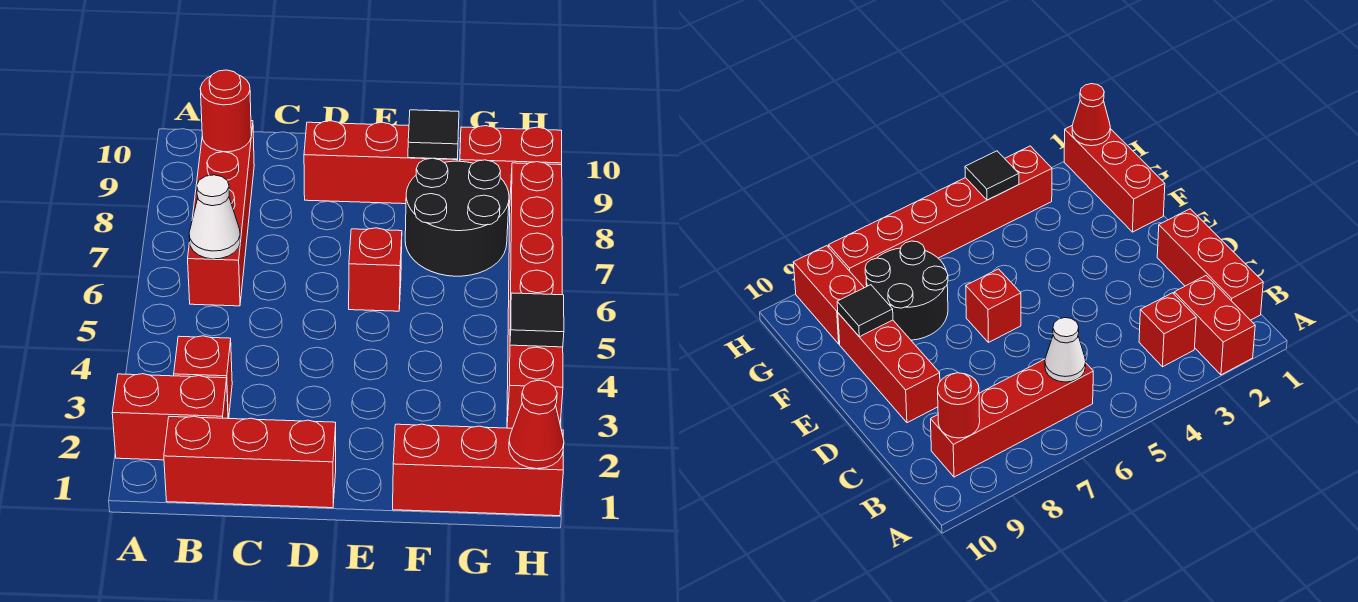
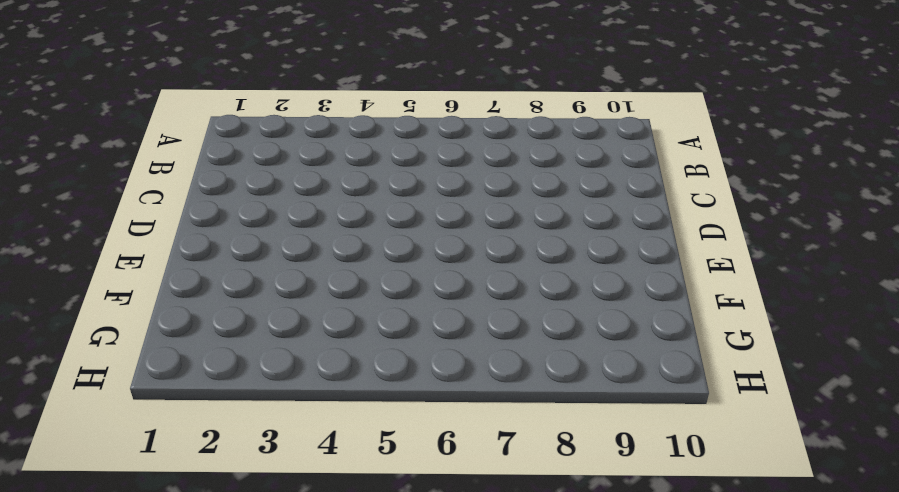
none -> red brick A2:B2 level 1
none -> red brick B1:D1 level 1
none -> red brick B3 level 1

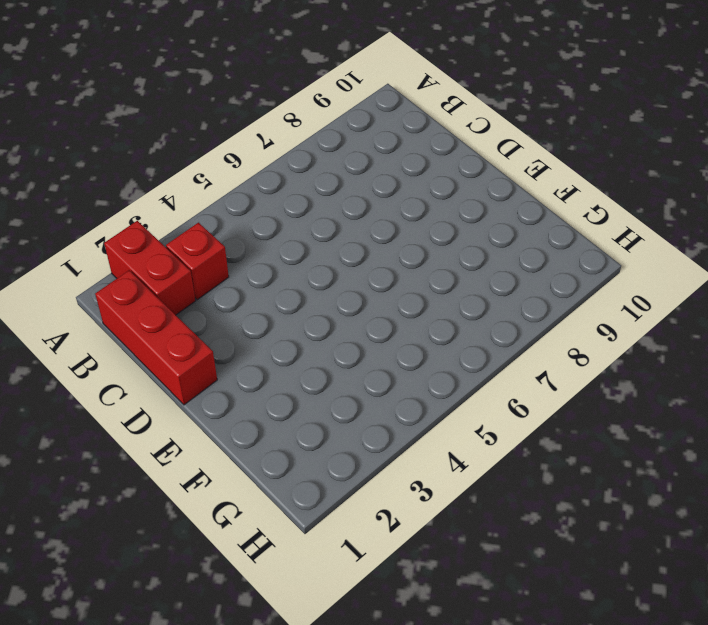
none -> red brick B6:B9 level 1
none -> red brick D9:F9 level 1
none -> red brick E6 level 1

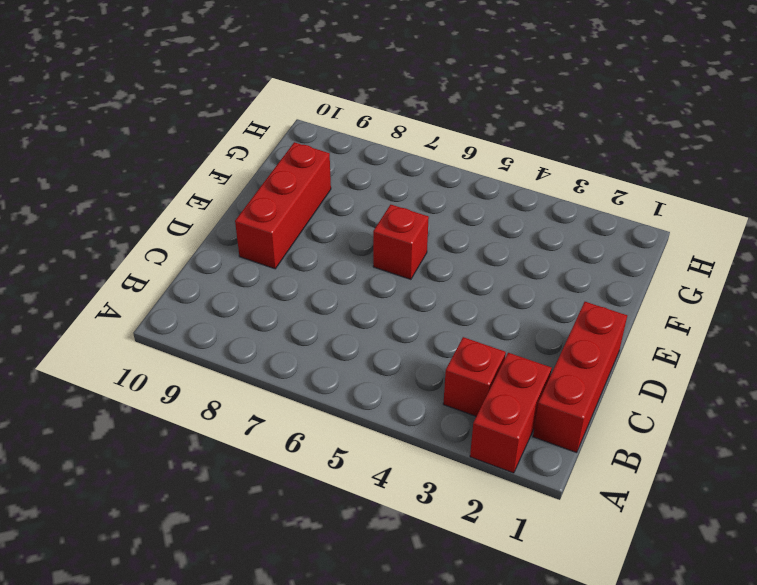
none -> red brick B6:B9 level 1
none -> red brick F1:H1 level 1
none -> black round brick F7:G8 level 1

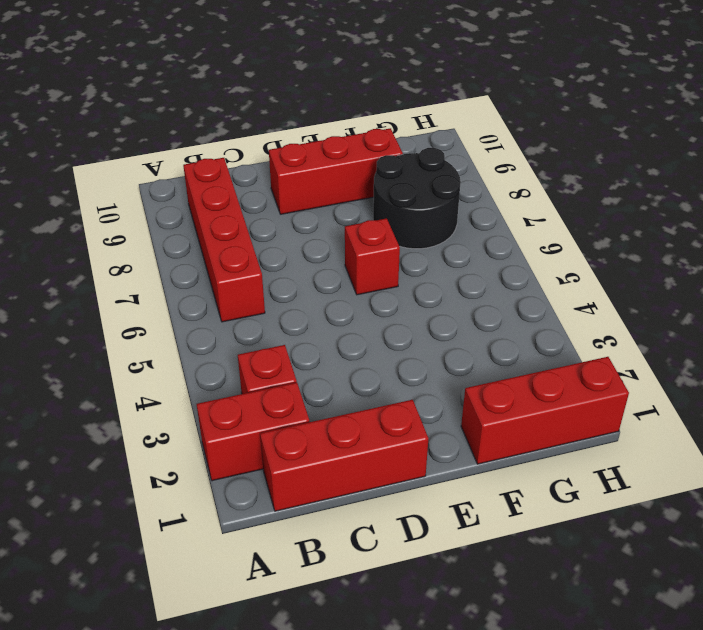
none -> red brick G9:H9 level 1
none -> red brick H3:H8 level 1
none -> white cone B6 level 2

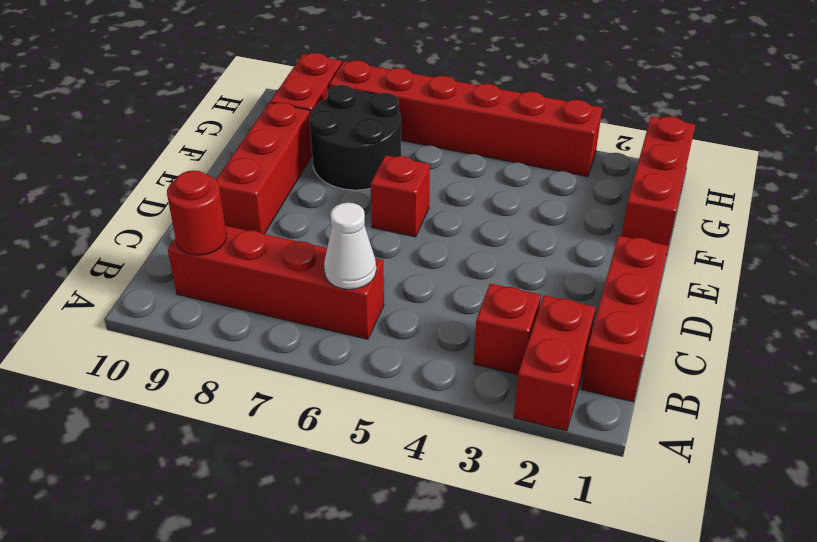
none -> black tile F9 level 2
none -> red cone H1 level 2
none -> black tile H4 level 2

